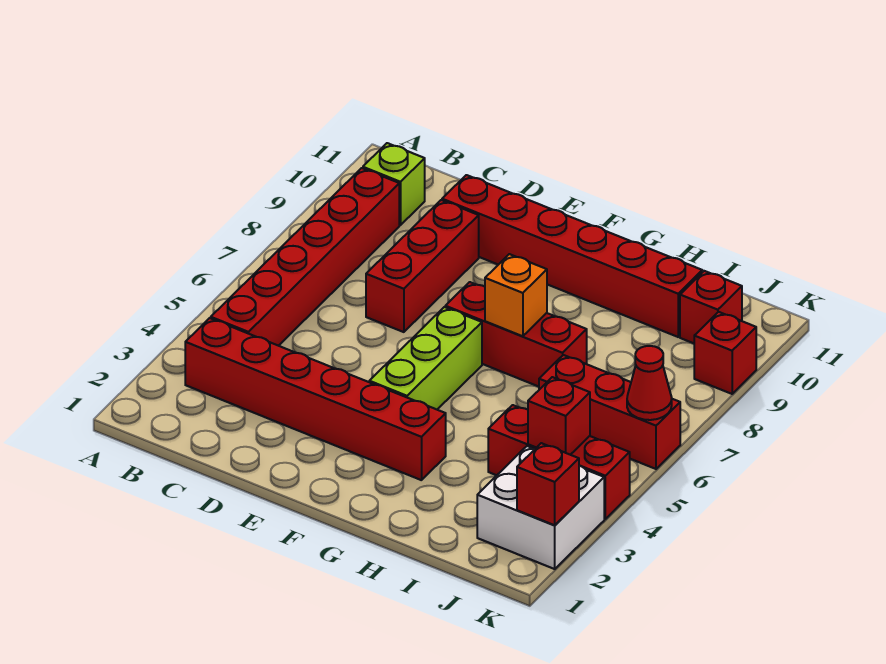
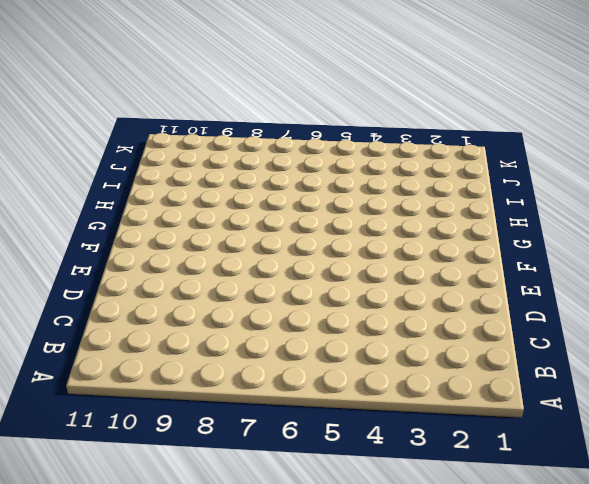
none -> red brick B3:G3 level 1
none -> red brick B4:B9 level 1
none -> lime brick B10 level 1

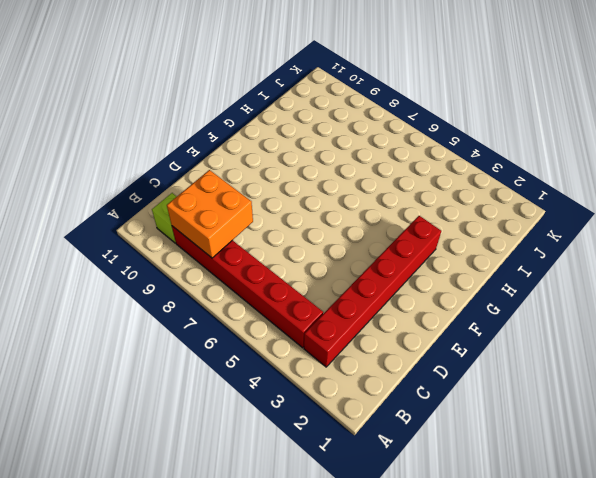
orange brick B8:C9 level 2 -> none
none -> red brick D7:D9 level 1
none -> red brick D10:I10 level 1
none -> lime brick F4:F6 level 1

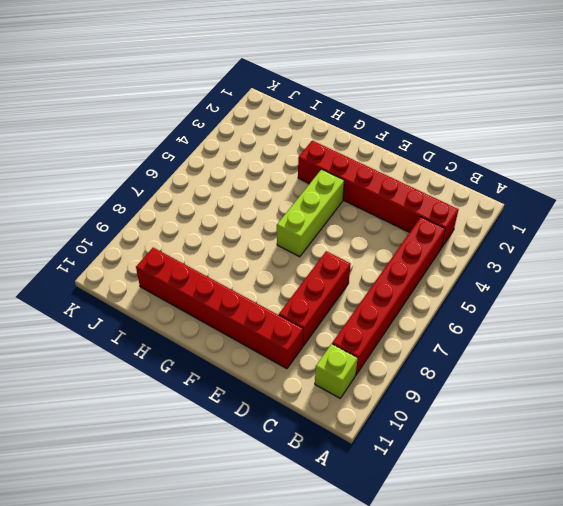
none -> red brick F7:H7 level 1
none -> red brick I4:K4 level 1
none -> red brick I6:K6 level 1

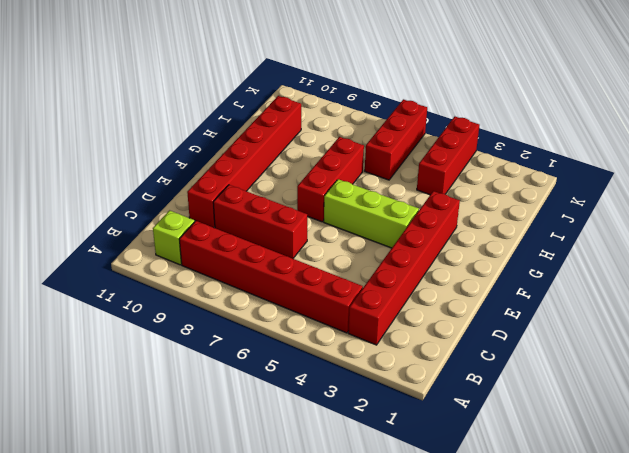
none -> white brick J2:K3 level 1
none -> red brick J10 level 1
none -> red brick K9 level 1

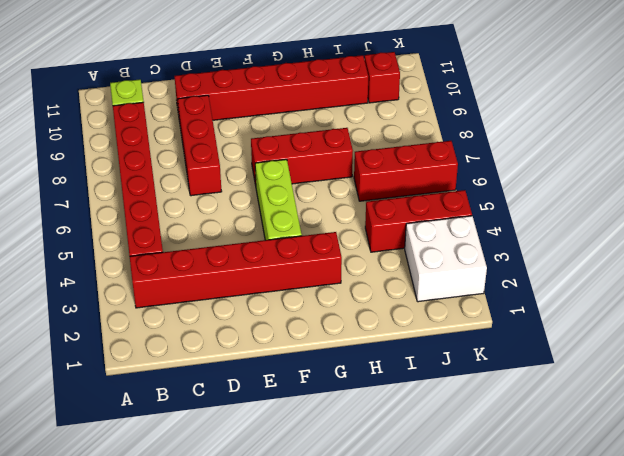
none -> red brick K9 level 1
none -> orange brick G7 level 2
none -> red brick J4 level 2

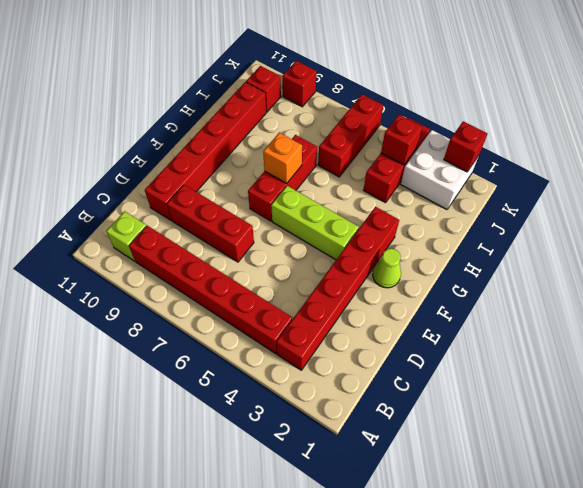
lime cone F2 level 1 -> none
none -> red cone K6 level 2

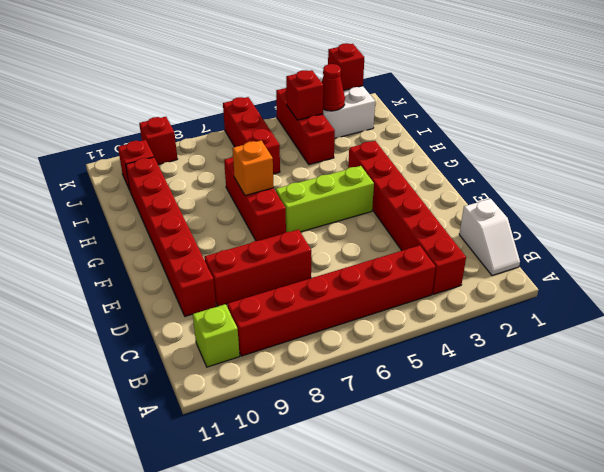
white slope B1:C1 level 1 top C -> none
red cone J3 level 2 -> red cone K6 level 2

